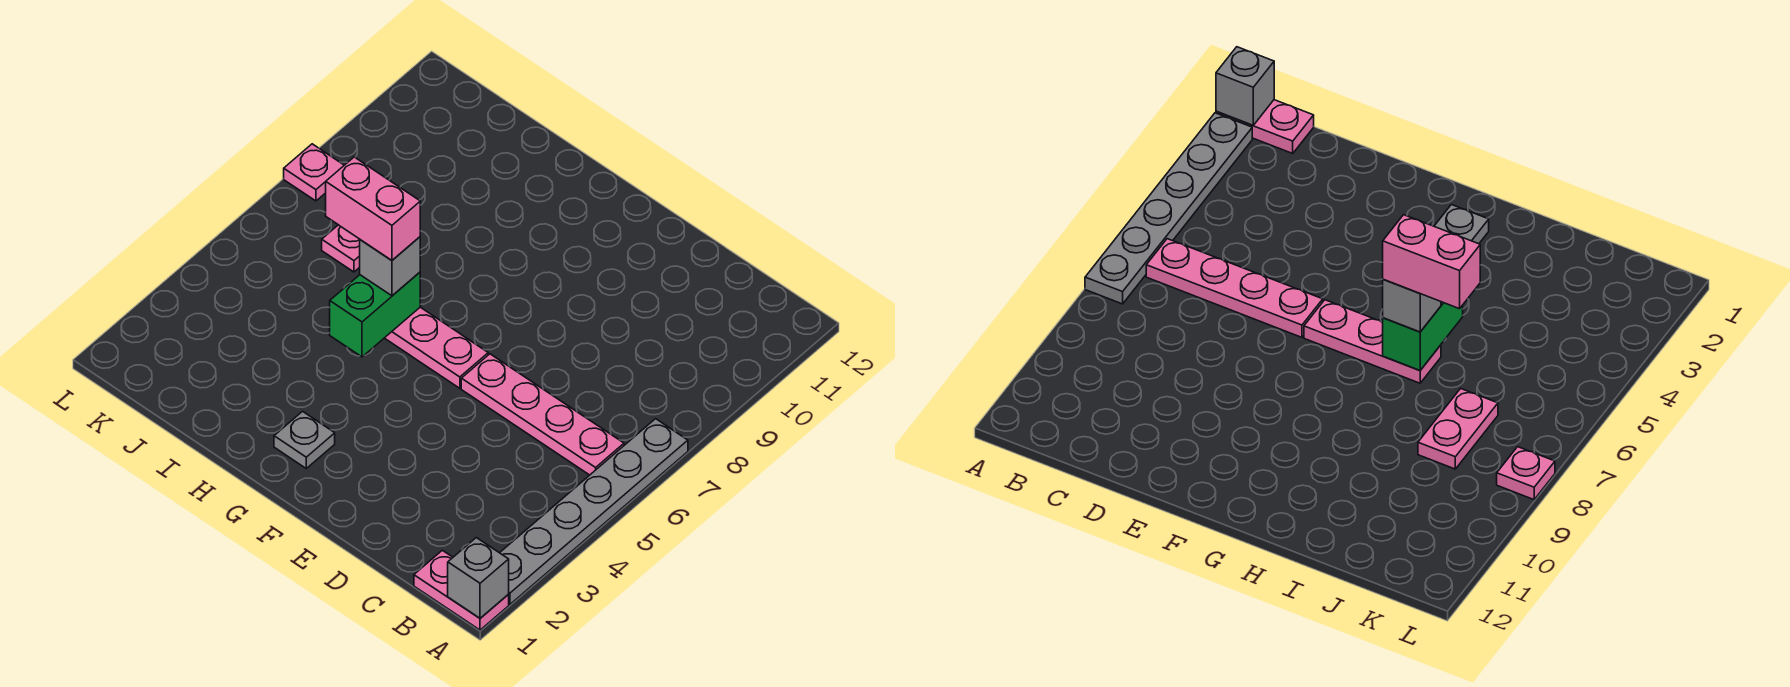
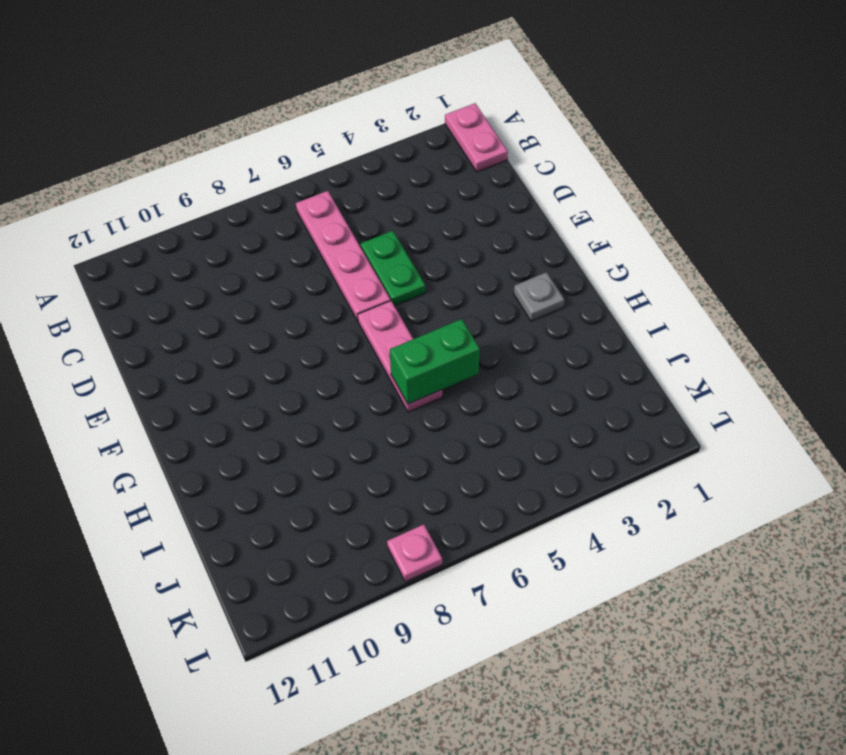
green plate D5:E5 level 1 -> none
none -> grey plate A2:A7 level 1
none -> pink plate J7:J8 level 1

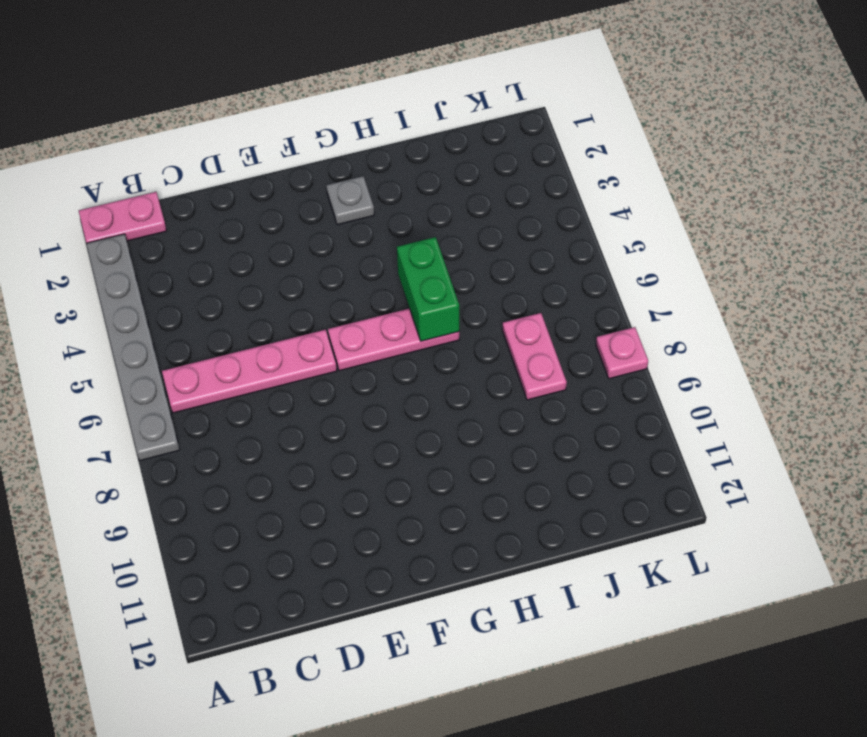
none -> grey brick A1 level 2
none -> grey brick H6 level 3

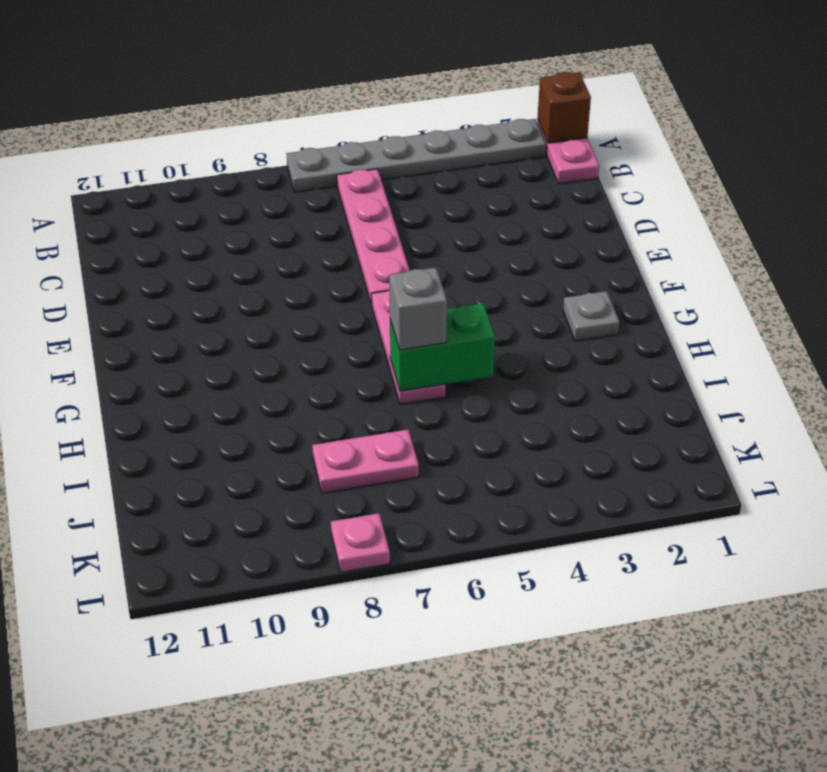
brown brick A1 level 2 -> grey brick A1 level 2
none -> pink brick H6:I6 level 4

